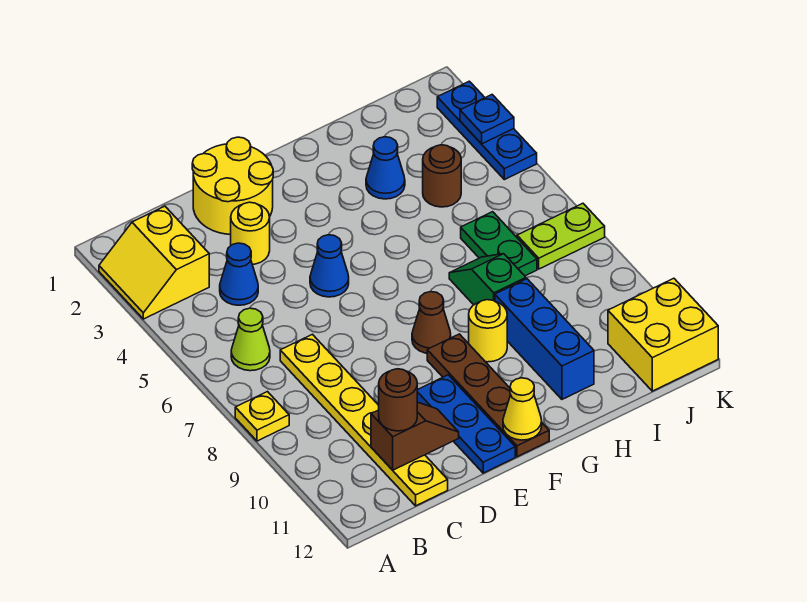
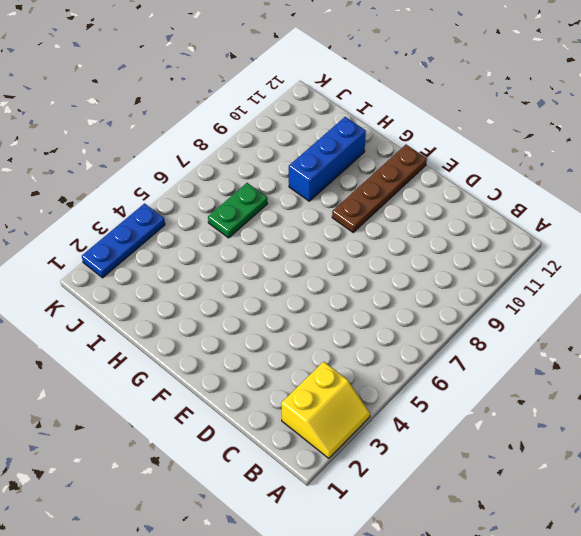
none -> yellow plate A8 level 1
none -> lime cone B6 level 1
none -> blue cone C4 level 1

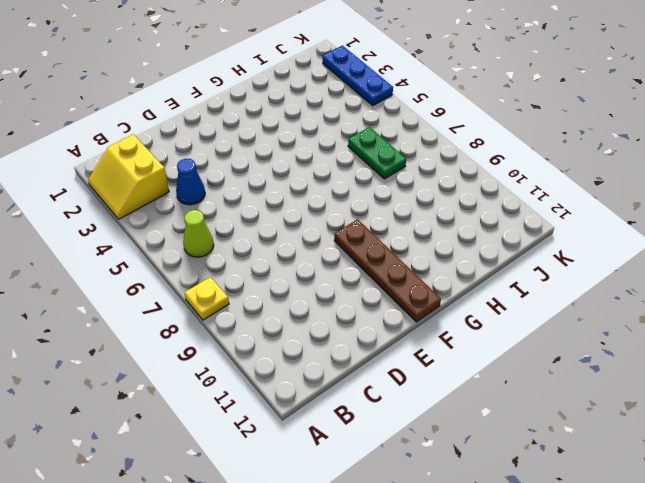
none -> yellow plate C7:C12 level 1
none -> yellow round brick D1:E2 level 1
none -> yellow round brick D3 level 1

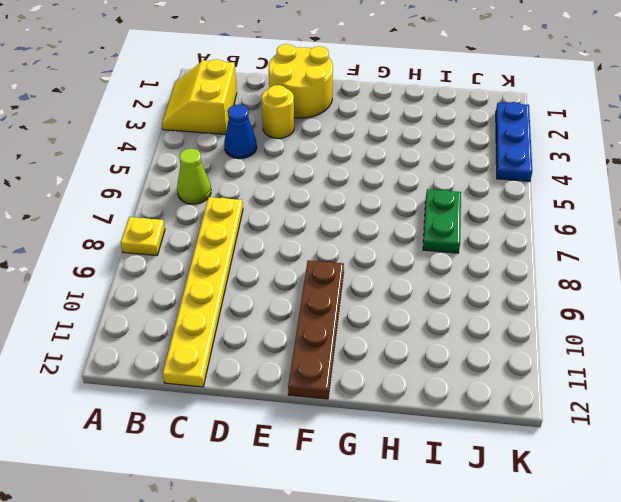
none -> blue cone E5 level 1
none -> blue plate E10:E12 level 1
none -> brown cone F8 level 1

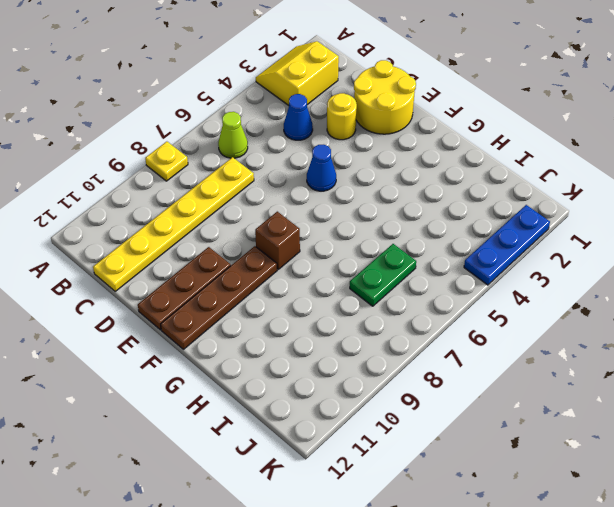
brown plate E10:E12 level 1 -> blue plate E10:E12 level 1
brown brick F8 level 1 -> brown cone F8 level 1
none -> yellow round brick G9 level 1
none -> blue cone H3 level 1
none -> green slope H7:H8 level 1 top 8

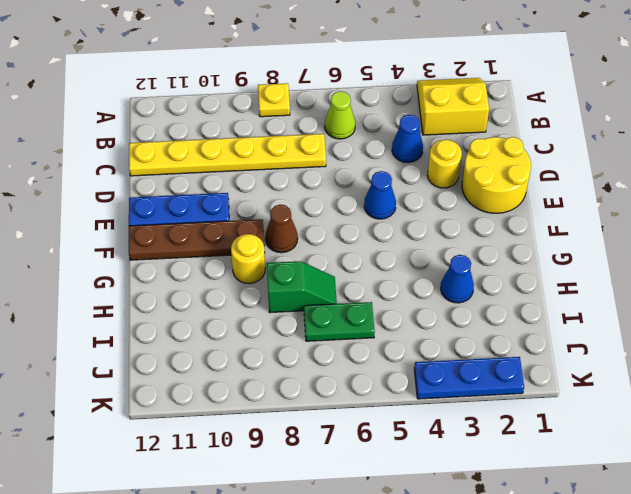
none -> blue brick H9:H11 level 1
none -> brown round brick I4 level 1
none -> lime plate J7:K7 level 1

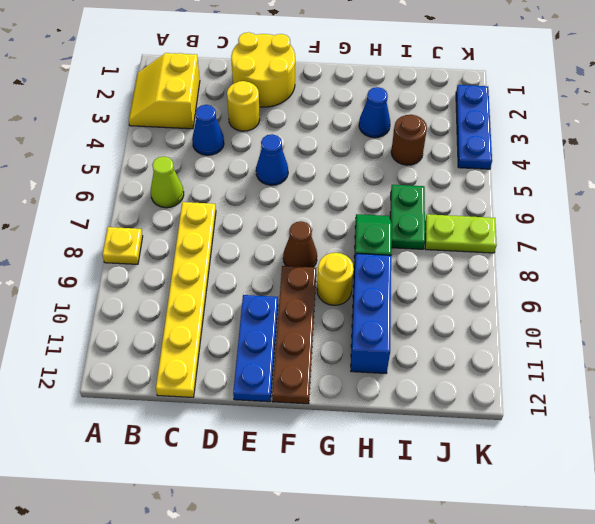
none -> yellow brick J11:K12 level 1
none -> brown slope C11:D11 level 2 top C
none -> yellow cone F12 level 2

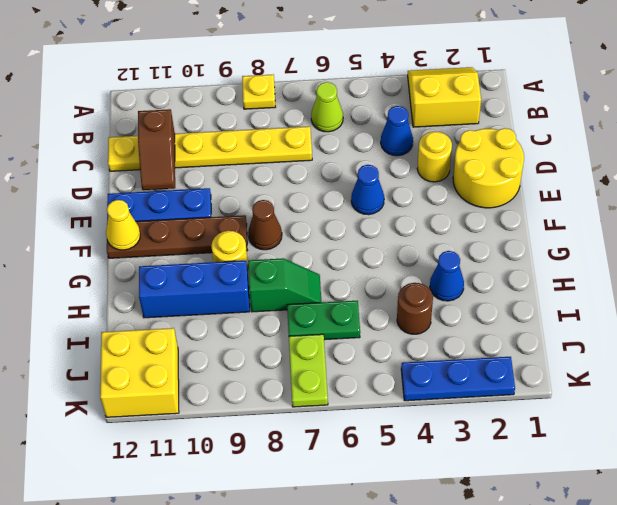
none -> blue plate K3 level 2
none -> brown round brick C11 level 3

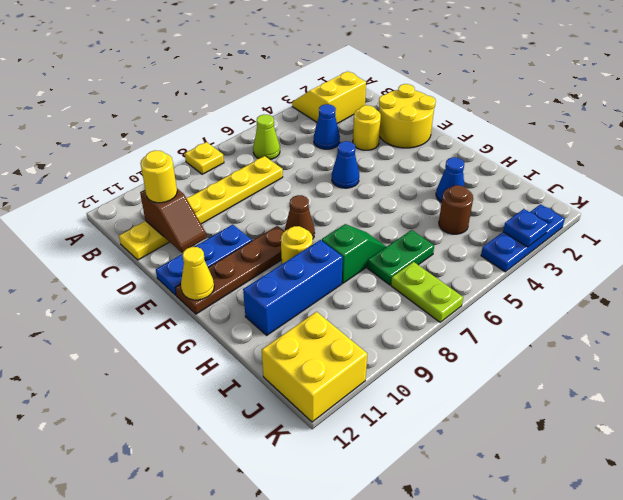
yellow round brick C11 level 3 -> brown round brick C11 level 3

